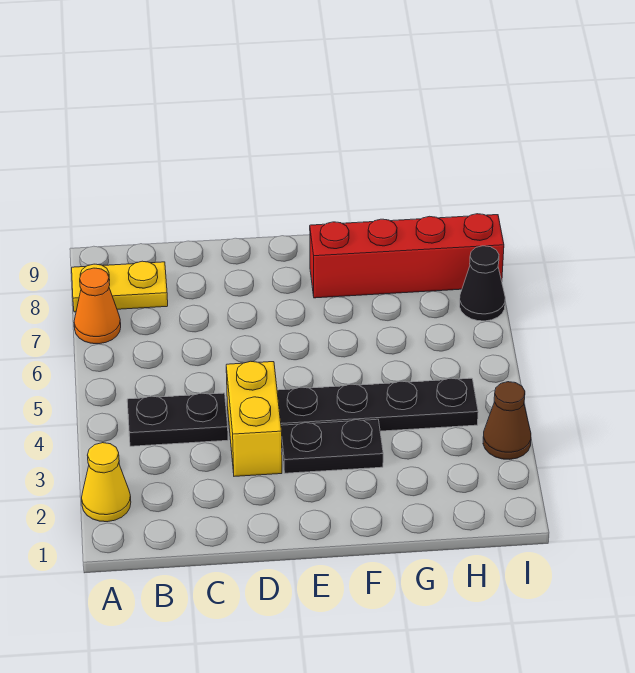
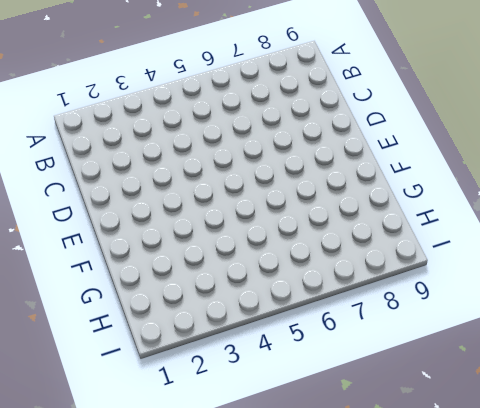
none -> yellow cone A2 level 1
none -> orange cone A7 level 1

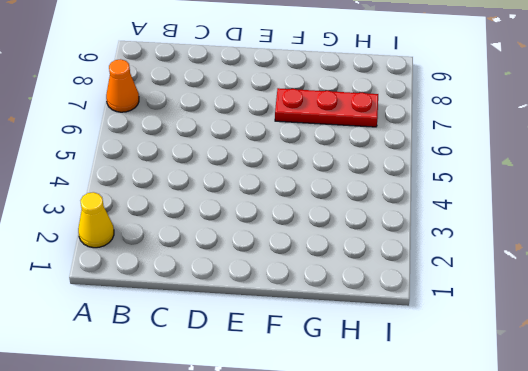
red plate F7:H7 level 1 -> none
none -> yellow plate A8:B8 level 1
none -> black plate B4:C4 level 1

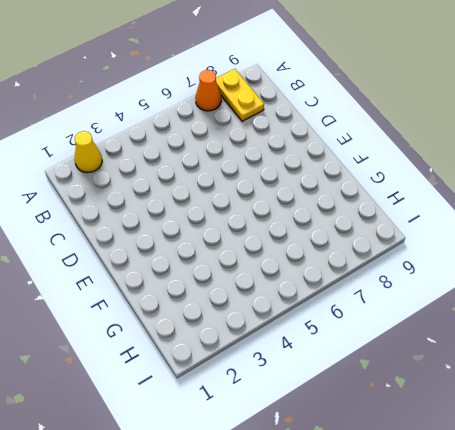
none -> black plate B4:C4 level 1
none -> yellow brick D3:D4 level 1

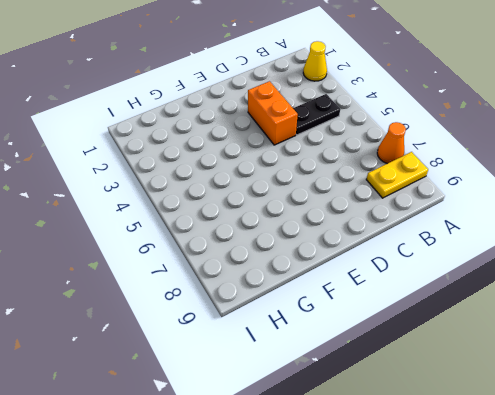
orange brick D3:D4 level 1 -> yellow brick D3:D4 level 1
none -> black plate E3:F3 level 1
none -> black plate E4:H4 level 1

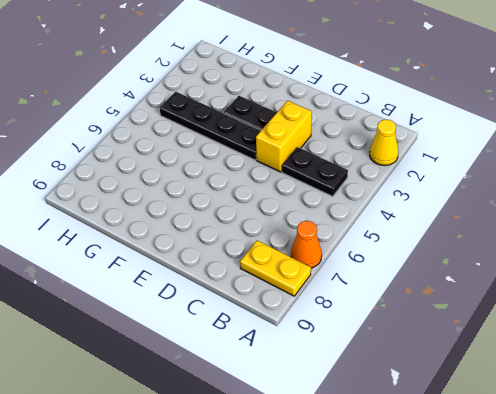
none -> red brick F8:I8 level 1
none -> brown cone I3 level 1

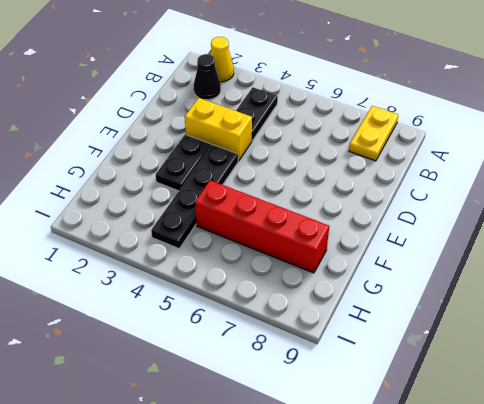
black cone B2 level 1 -> black cone I7 level 1
red brick G5:G8 level 1 -> red brick F8:I8 level 1
none -> orange cone A7 level 1
none -> brown cone I3 level 1

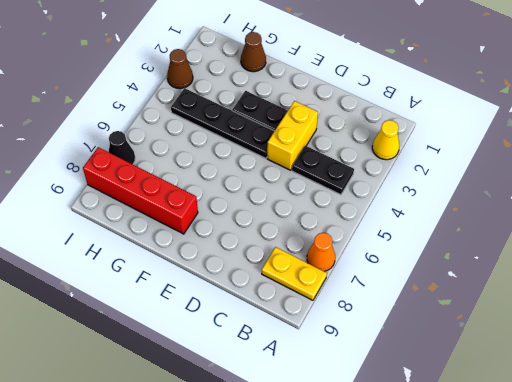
brown cone G1 level 1 -> none

